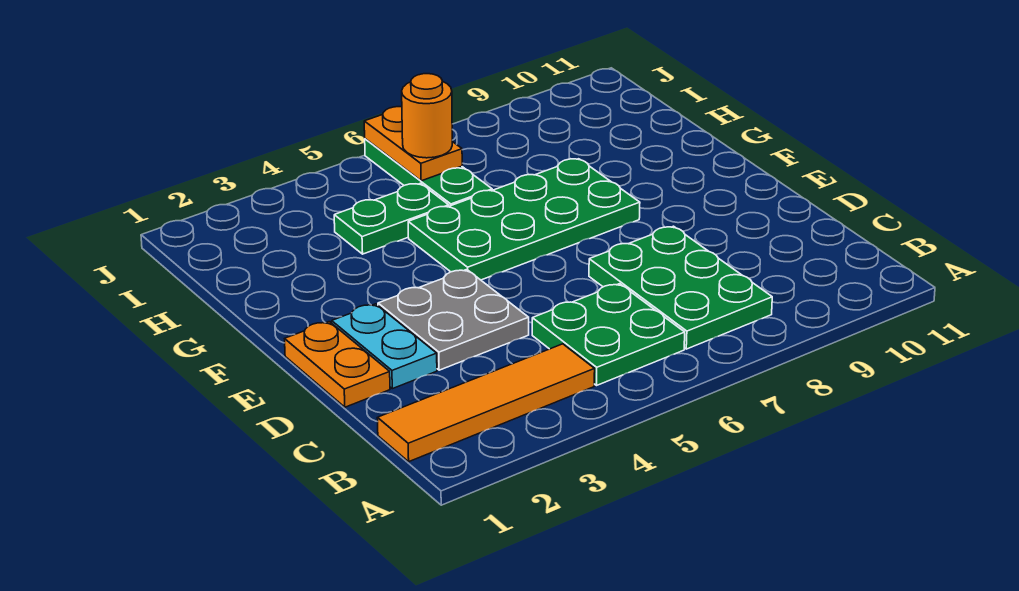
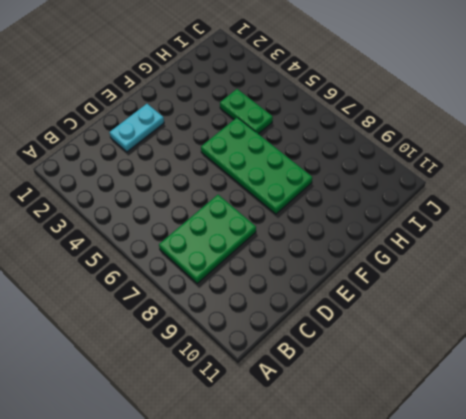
none -> orange tile B1:B4 level 1
none -> green plate B5:C6 level 1

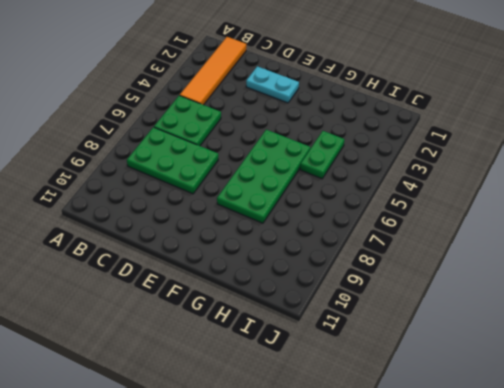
none -> orange plate D1:E1 level 1
none -> grey plate D3:E4 level 1

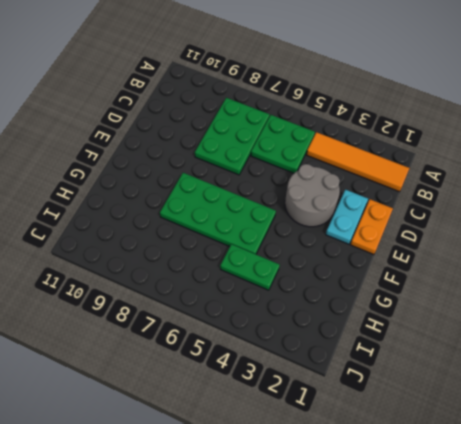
grey round brick D3:E4 level 1 -> grey plate D3:E4 level 1
none -> green plate H6:J6 level 1
none -> orange plate I6:J6 level 2

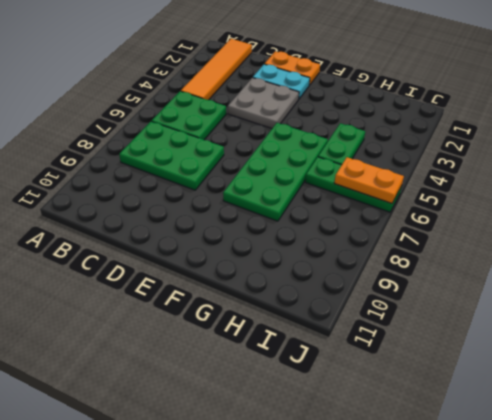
none -> orange round brick I6 level 3

